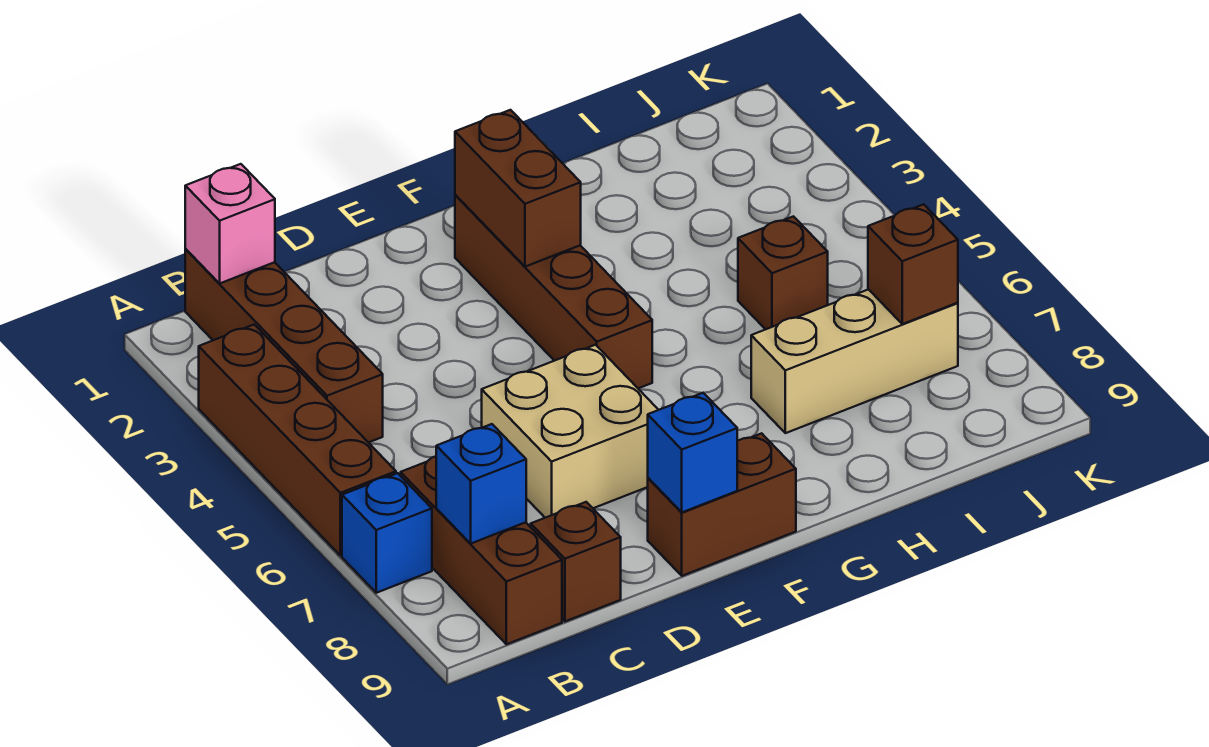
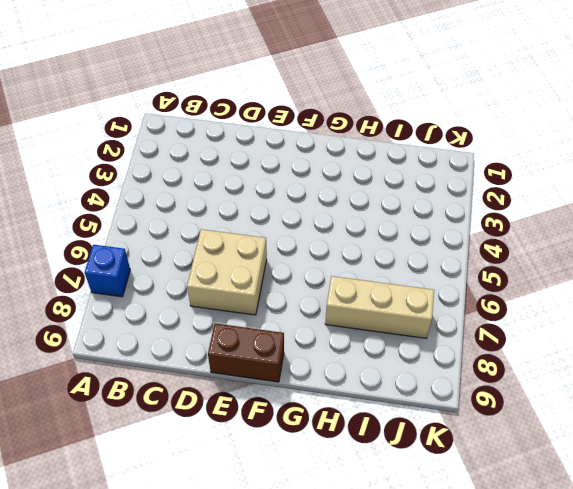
none -> brown brick A3:A6 level 1
none -> brown brick B1:B4 level 1
none -> brown brick B7:B9 level 1

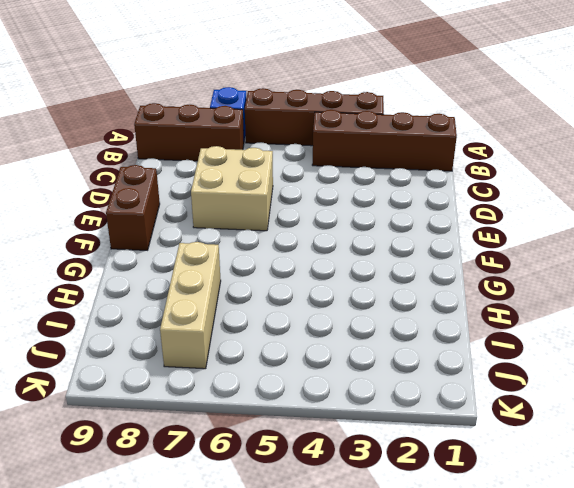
none -> brown brick C9 level 1
none -> brown brick F2:F5 level 1
none -> brown brick I5 level 1

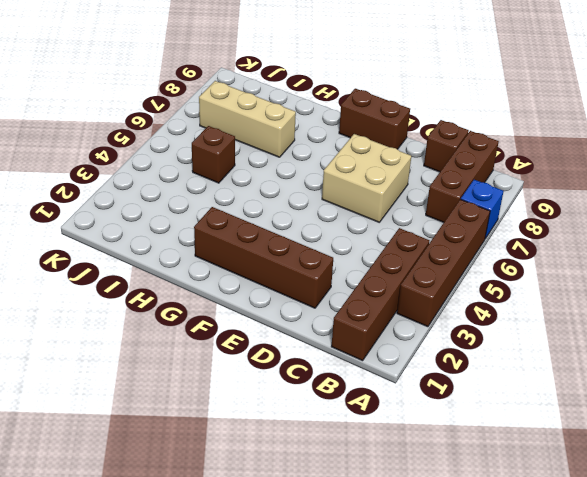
brown brick D2:G2 level 1 -> brown brick F2:F5 level 1
none -> pink brick B1 level 2
none -> blue brick B8 level 2
none -> blue brick E9 level 2

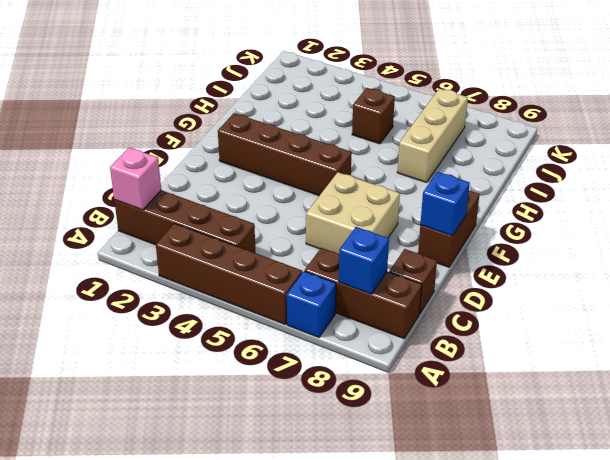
none -> brown brick F2:F3 level 2
none -> brown brick J7 level 2

